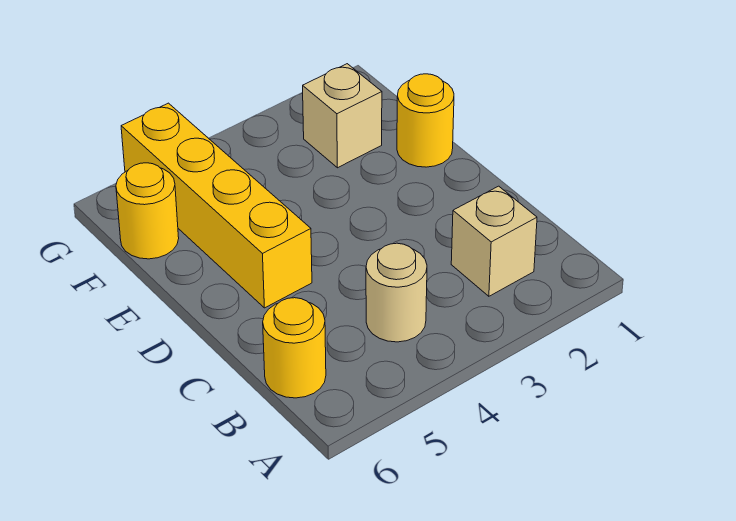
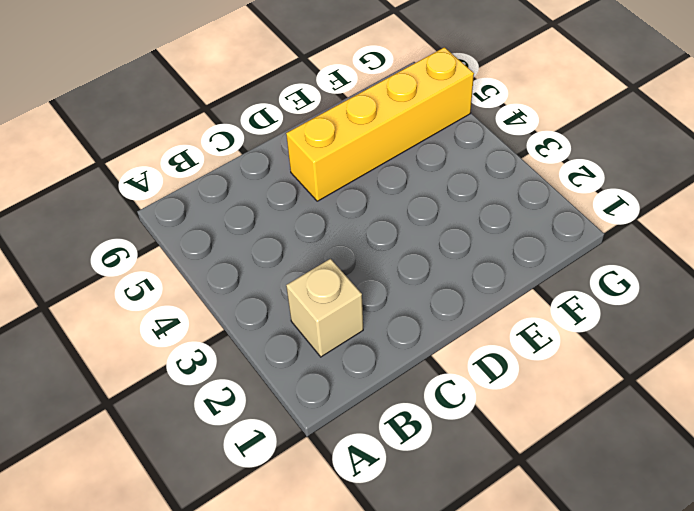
none -> tan round brick B4 level 1
none -> yellow round brick B6 level 1

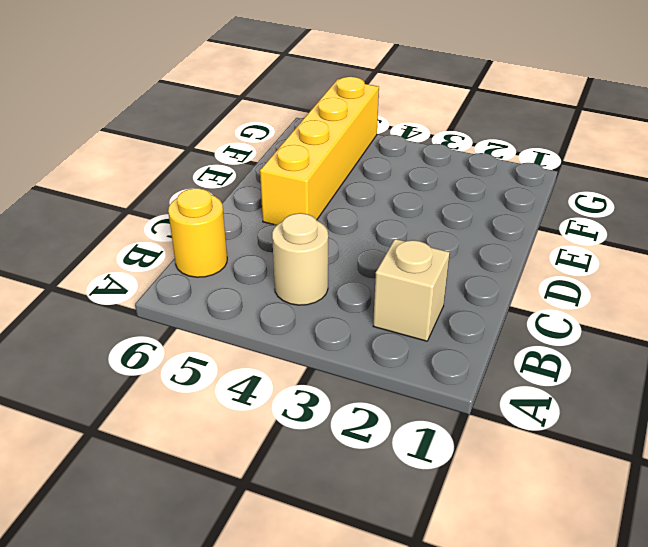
none -> yellow round brick E1 level 1
none -> tan brick F2 level 1

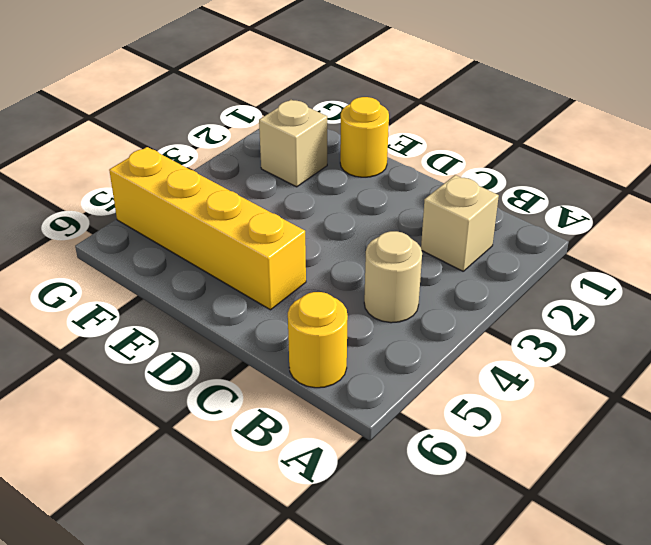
none -> yellow round brick F6 level 1

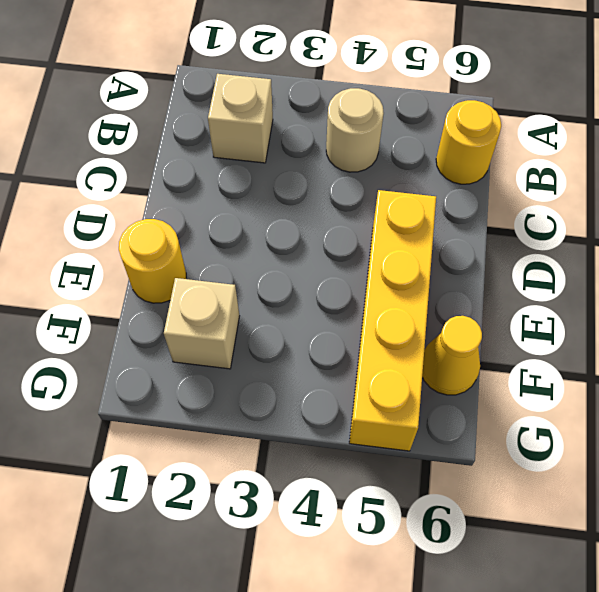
yellow cone F6 level 1 -> yellow round brick F6 level 1

